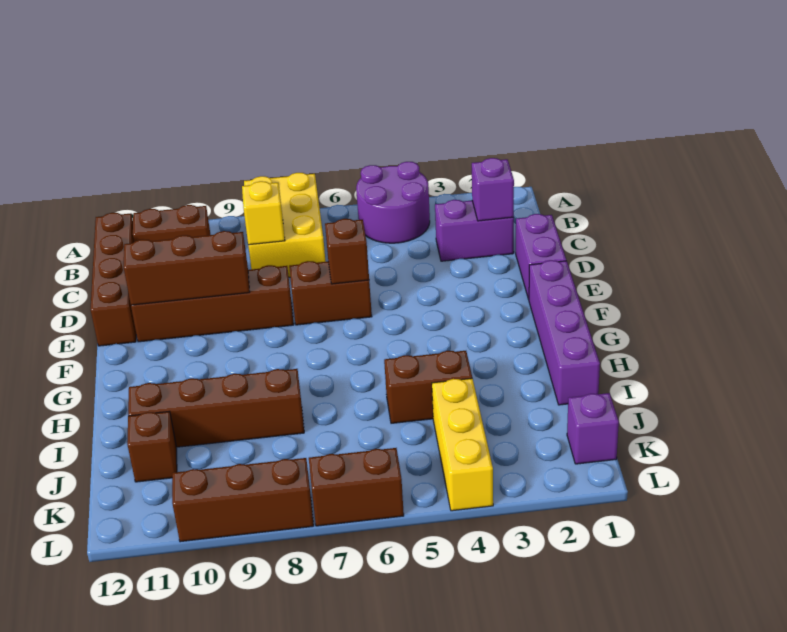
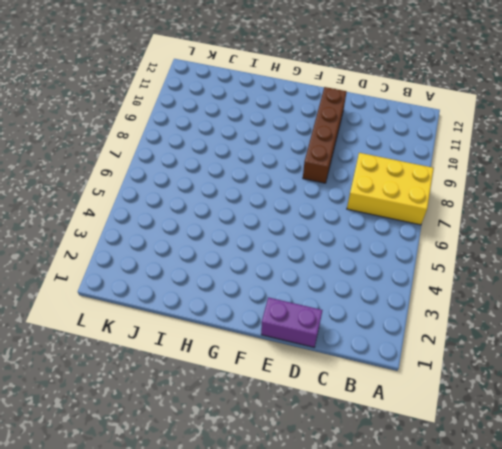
none -> purple round brick A4:B5 level 1
none -> brown brick B10:B11 level 1
none -> brown brick B12:E12 level 1

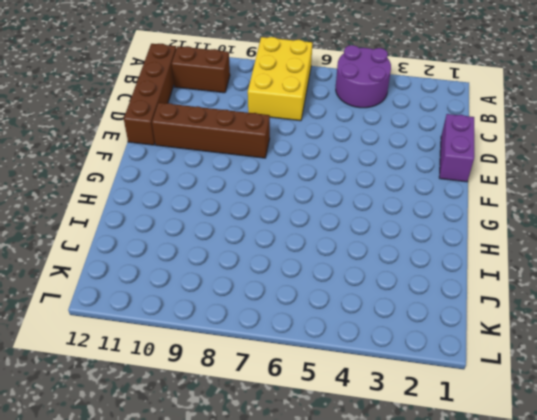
none -> purple brick C2:C3 level 1
none -> brown brick E6:E7 level 1
none -> purple brick F1:I1 level 1

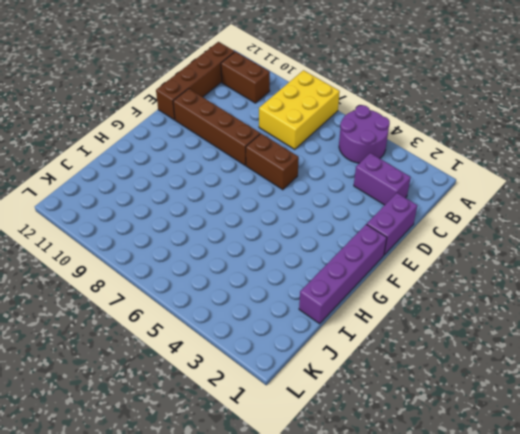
none -> brown brick I4:I5 level 1
none -> brown brick I8:I11 level 1
none -> yellow brick J4:L4 level 1

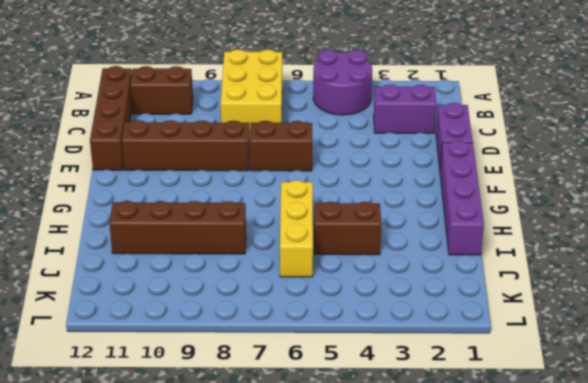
yellow brick H6:J6 level 1 -> yellow brick J4:L4 level 1
none -> brown brick J11 level 1
none -> purple brick K1 level 1
none -> brown brick L6:L7 level 1

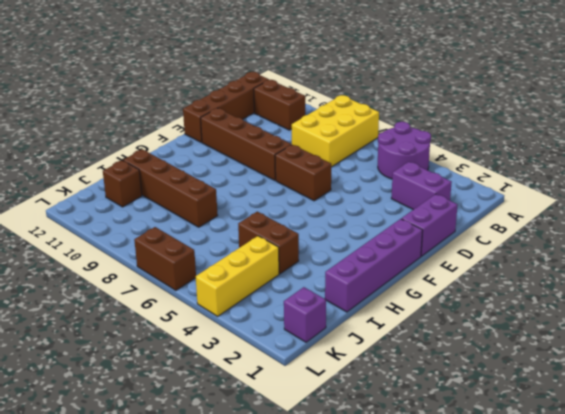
none -> brown brick L8:L10 level 1
none -> purple brick C2 level 2
none -> yellow brick C8 level 2

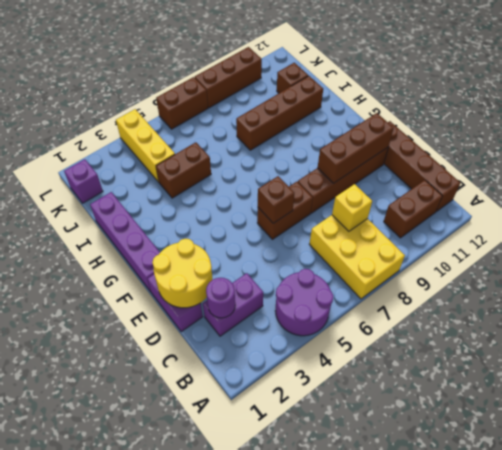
purple round brick C2 level 2 -> purple brick C2 level 2
yellow round brick D1:E2 level 2 -> none

